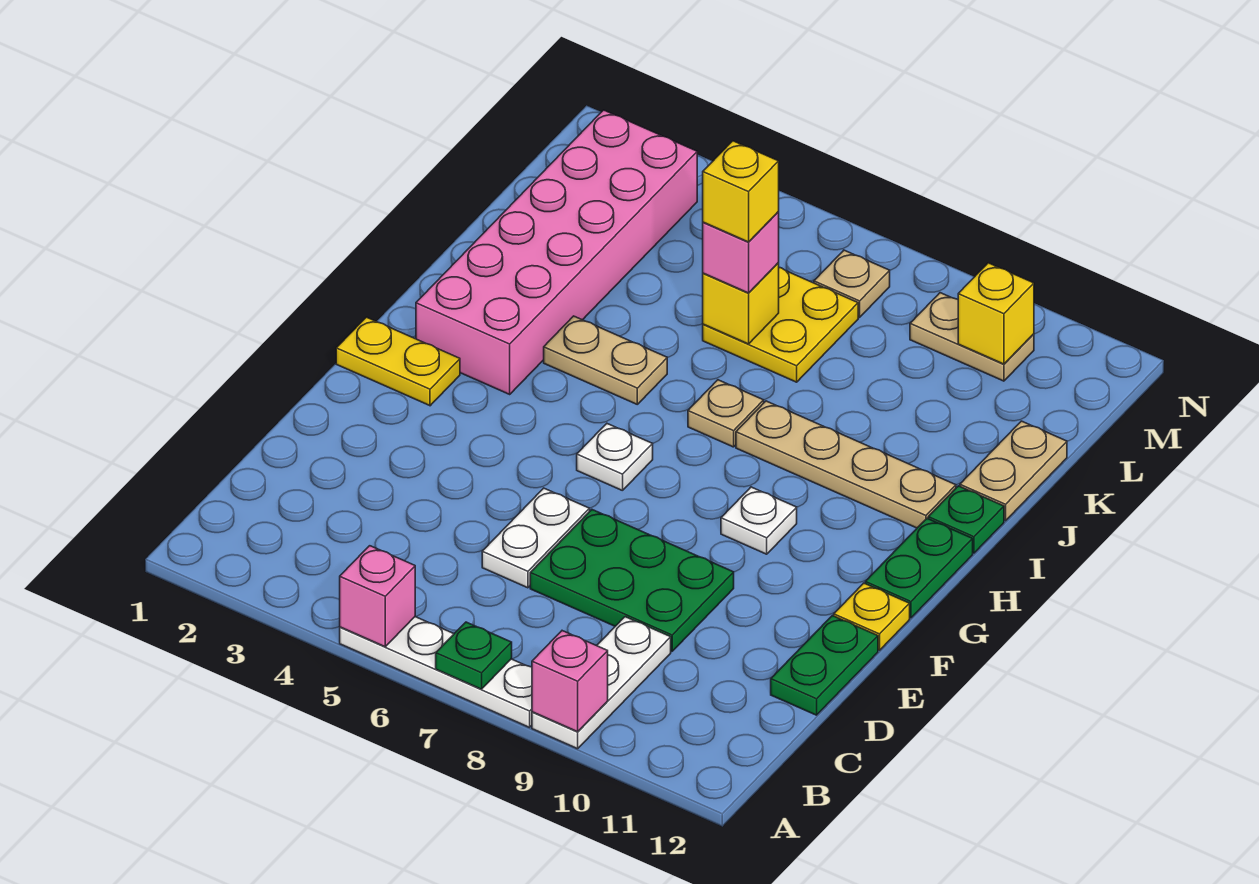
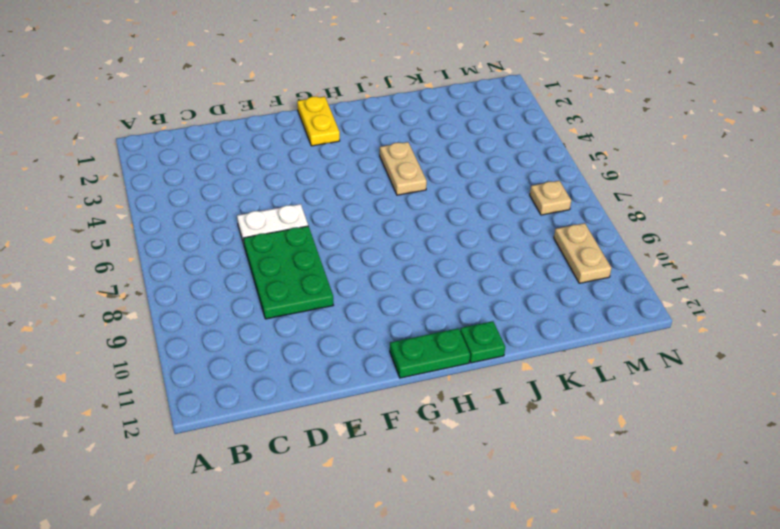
none -> white plate A5:A8 level 1
none -> white plate A9:C9 level 1
none -> green plate D12:E12 level 1

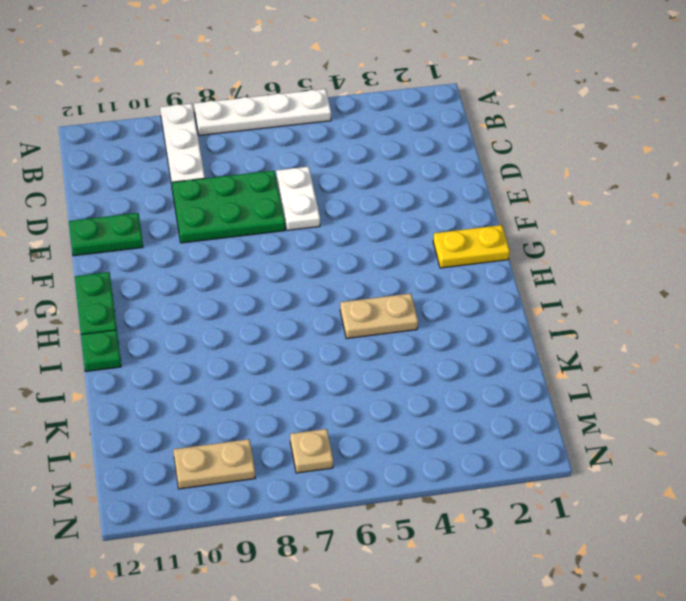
green plate E11:E12 level 1 -> green plate D12:E12 level 1
none -> yellow plate F12 level 1
none -> white plate G6 level 1
none -> white plate G9 level 1

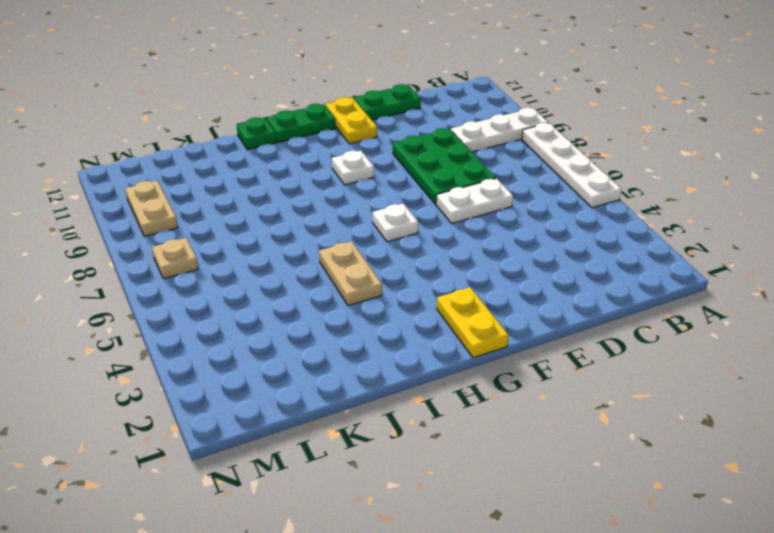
yellow plate F11:F12 level 1 -> yellow plate F12 level 1
none -> pink brick H2:M3 level 1
none -> tan plate I7 level 1
none -> tan plate I8:I11 level 1

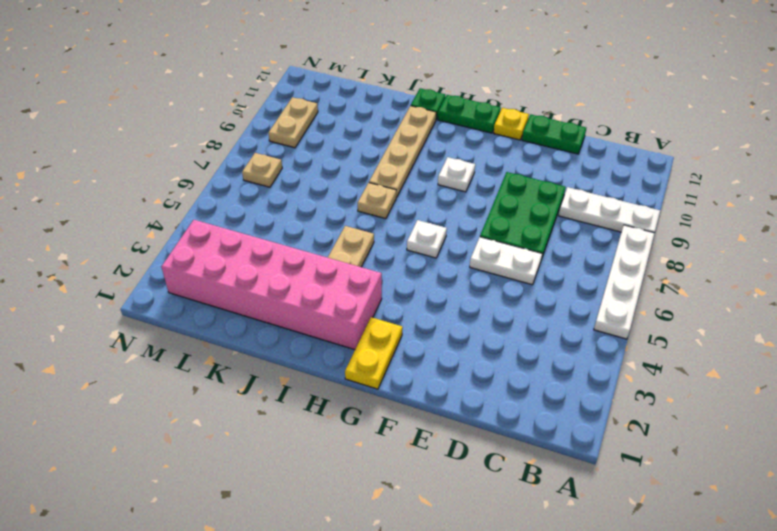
none -> tan plate J12:K12 level 1
none -> yellow plate K6:L7 level 1
none -> pink brick A5 level 2

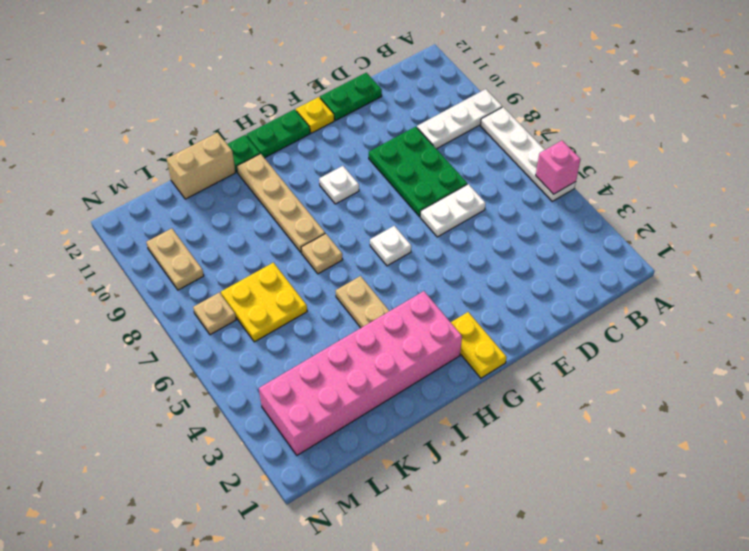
tan brick J12:K12 level 1 -> tan plate J12:K12 level 1
none -> green plate A7 level 2
none -> pink brick A9 level 2
none -> yellow brick K6 level 2

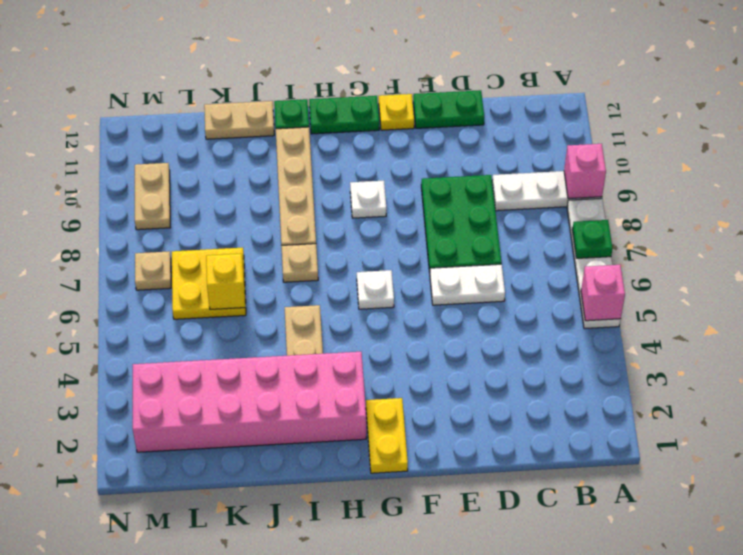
none -> yellow brick M10 level 2
none -> pink brick K6 level 3
none -> yellow brick K6 level 4

